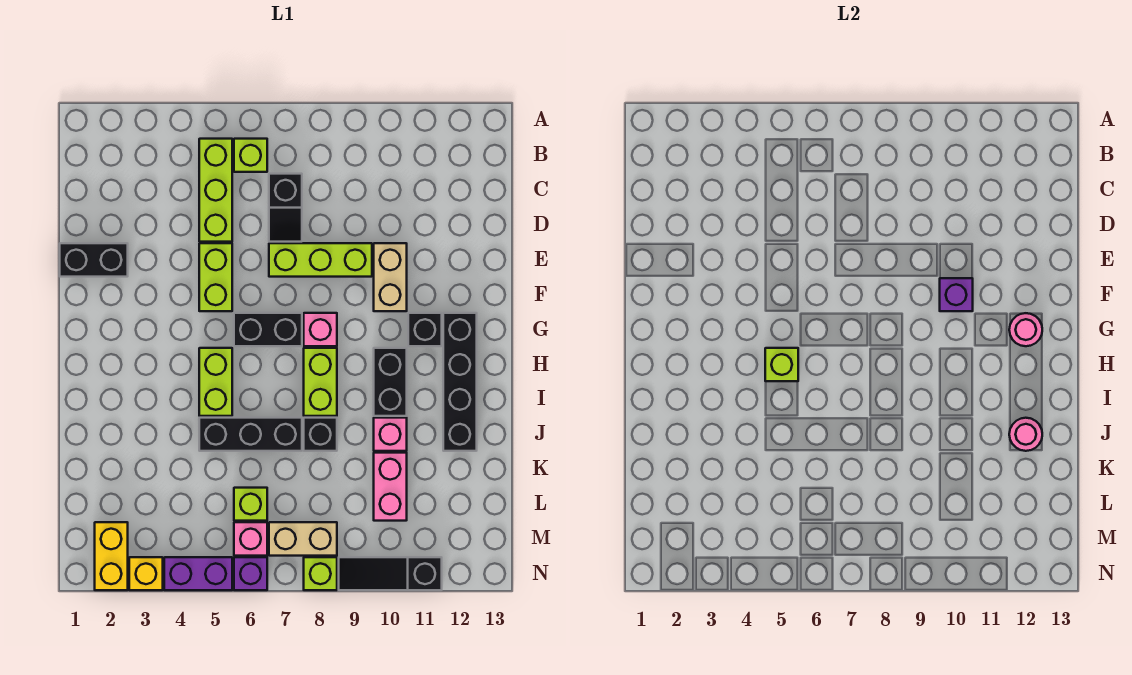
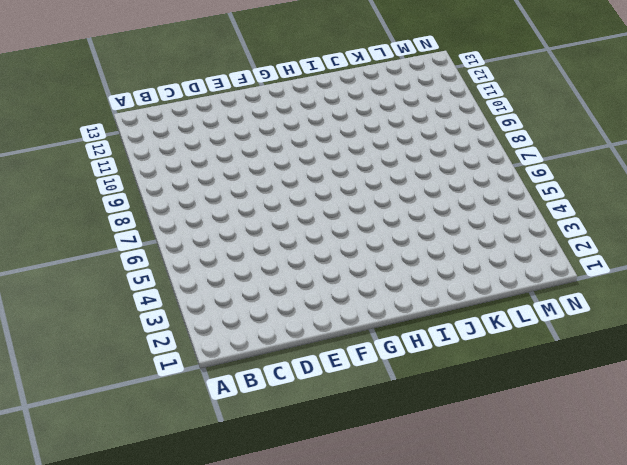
none -> lime brick B5:D5 level 1
none -> lime brick B6 level 1
none -> black slope C7:D7 level 1 top C
none -> black brick E1:E2 level 1

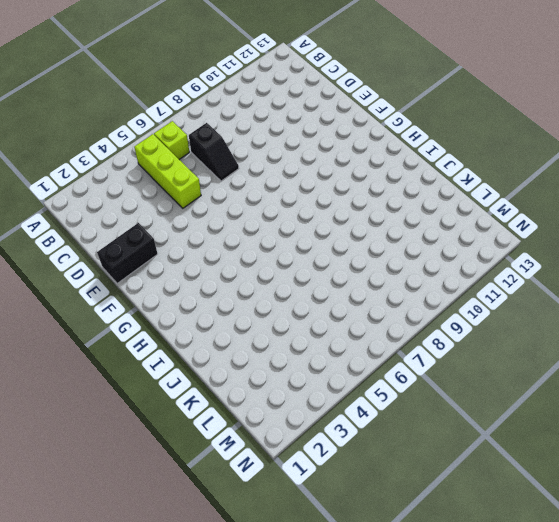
none -> lime brick E5:F5 level 1
none -> lime brick E7:E9 level 1
none -> tan brick E10:F10 level 1
none -> black brick G6:G7 level 1

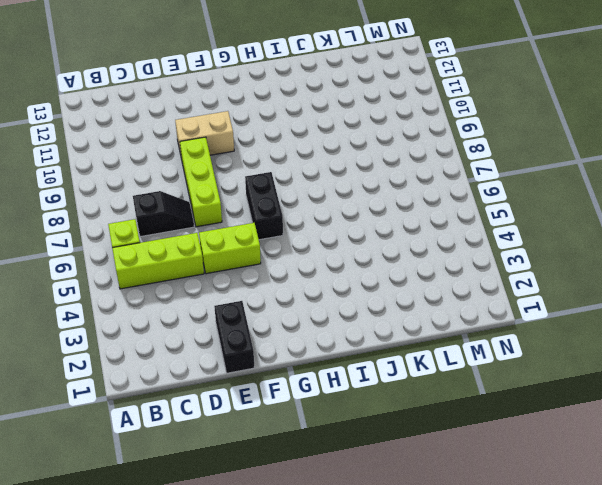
none -> pink brick G8 level 1
none -> black brick G11 level 1
none -> black brick G12:J12 level 1
none -> lime brick H5:I5 level 1

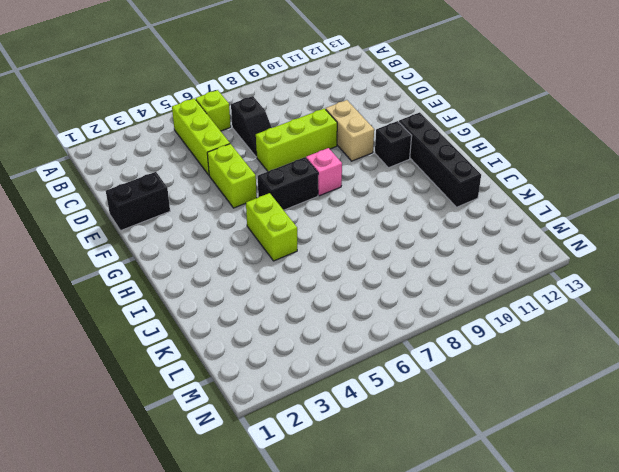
none -> lime brick H8:I8 level 1
none -> black brick H10:I10 level 1
none -> black brick J5:J7 level 1
none -> black brick J8 level 1

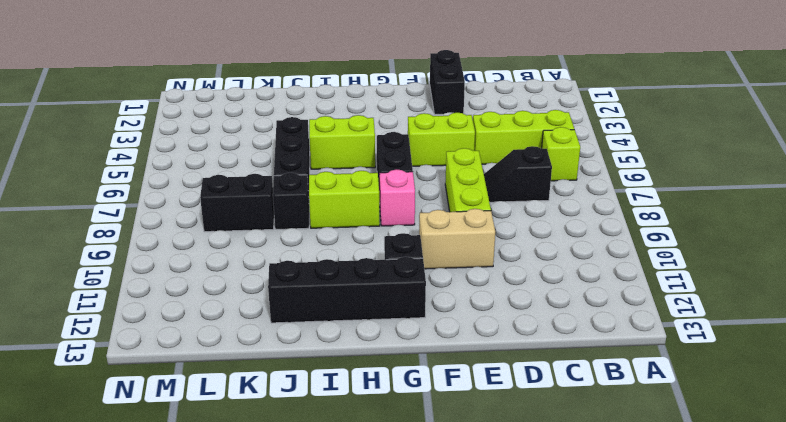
black brick K8:L8 level 1 -> black brick H10:I10 level 1
none -> pink brick J10 level 1
none -> pink brick K10:L10 level 1
none -> lime brick L6 level 1
none -> yellow brick M2:N2 level 1

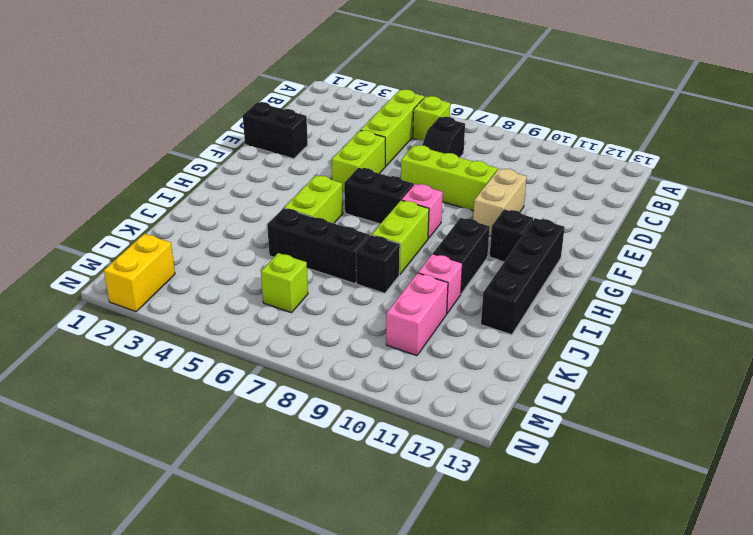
none -> pink brick M6 level 1
none -> tan brick M7:M8 level 1
none -> yellow brick N3 level 1
none -> purple brick N4:N5 level 1

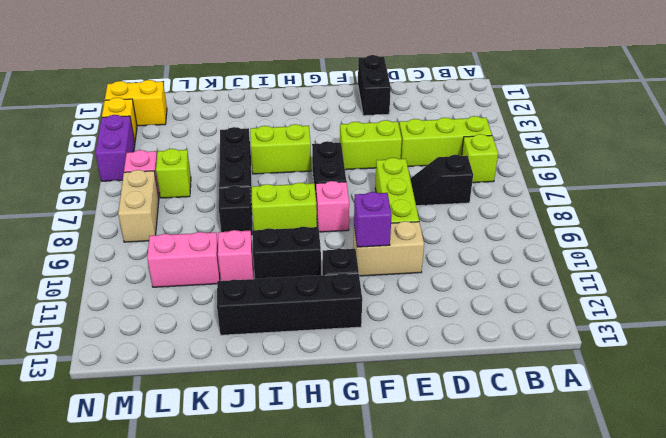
none -> purple brick N6 level 1
none -> lime brick N8 level 1
none -> black slope N9:N11 level 1 top 11
none -> pink round brick G12 level 2

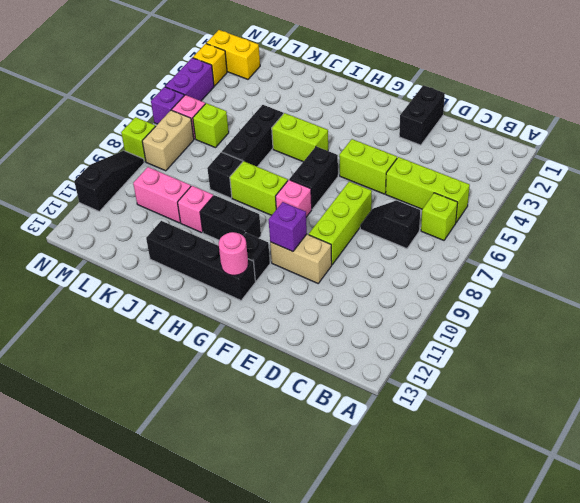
none -> lime brick H5 level 2
none -> pink round brick J12 level 2

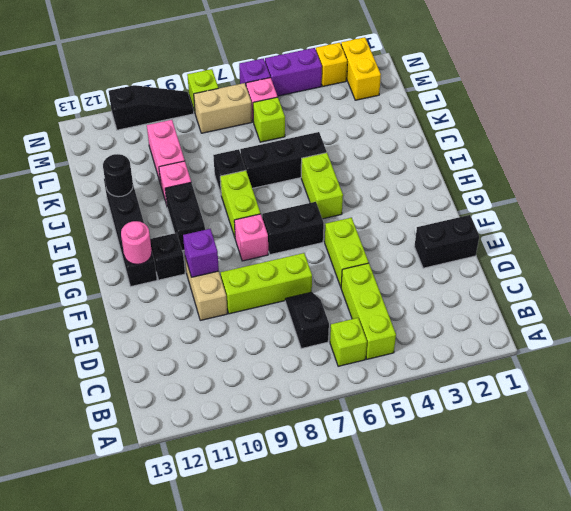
black round brick J12 level 2 -> pink round brick J12 level 2
none -> lime brick H5 level 2

